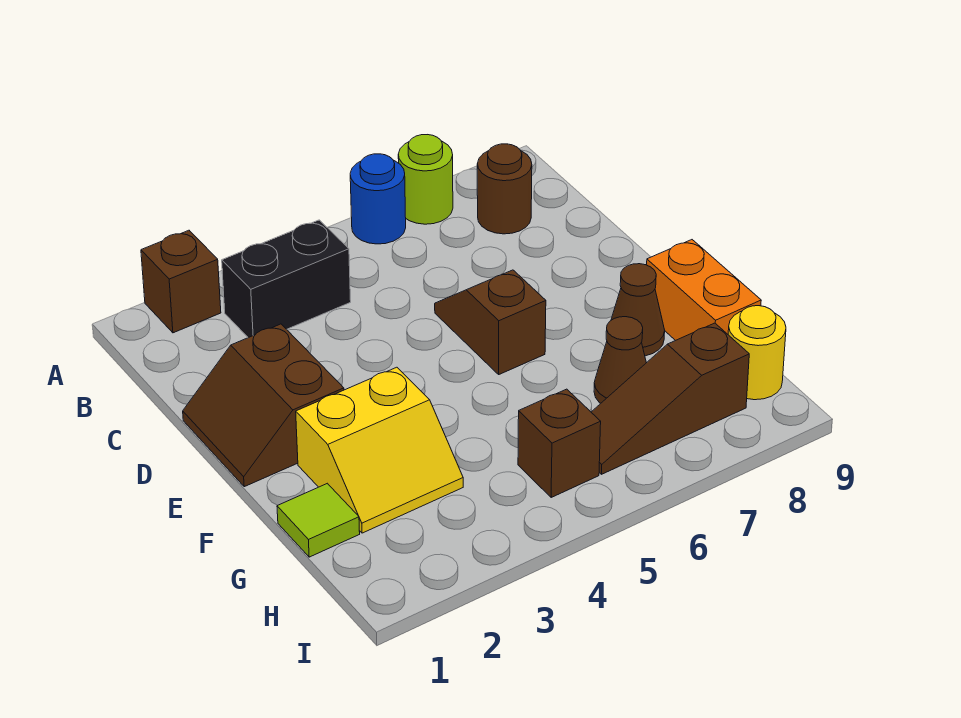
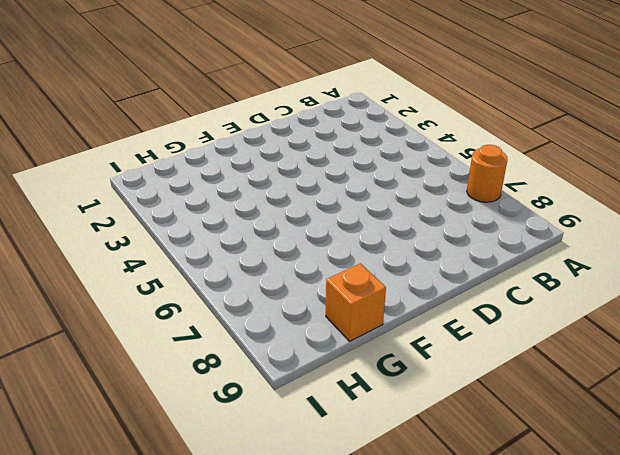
orange round brick A7 level 1 -> lime round brick A7 level 1
orange brick G9 level 1 -> orange brick F9:G9 level 1
none -> brown brick A2 level 1
none -> blue round brick A6 level 1
none -> black brick B3:B4 level 1

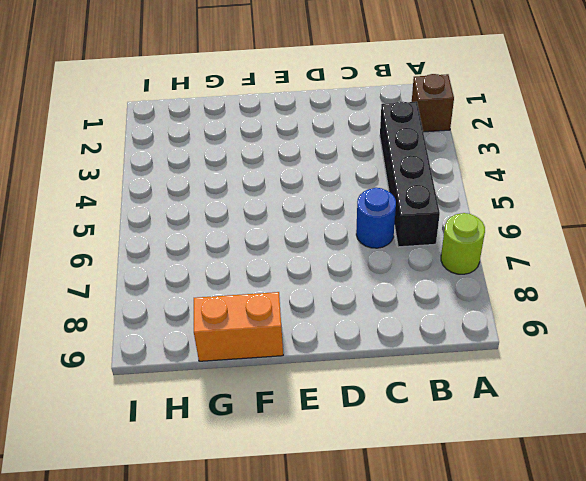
black brick B3:B6 level 1 -> black brick B3:B4 level 1
blue round brick C6 level 1 -> blue round brick A6 level 1
none -> brown round brick B8 level 1
none -> brown slope D1:E2 level 1 top 2
none -> brown slope D6:E6 level 1 top E

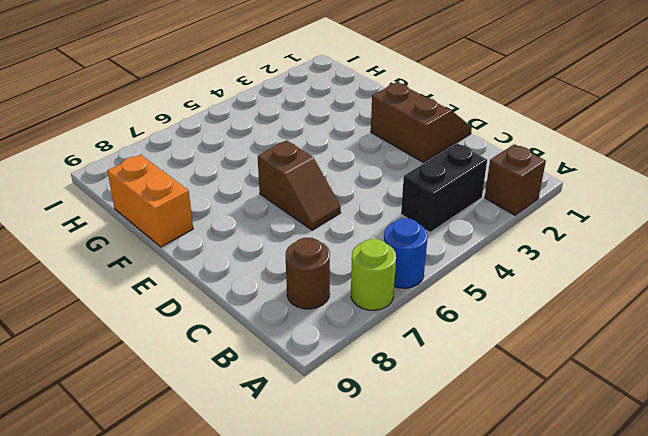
none -> yellow slope F2:G3 level 1 top F
none -> brown cone F8 level 1
none -> lime tile G1 level 1

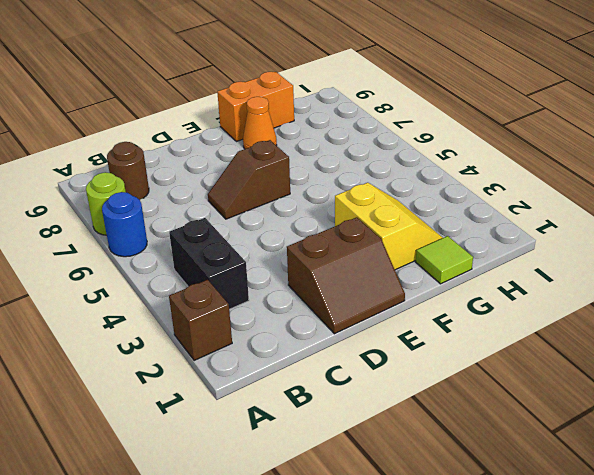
orange cone F8 level 1 -> brown cone F8 level 1
none -> brown cone G7 level 1
none -> brown brick H5 level 1
none -> brown slope H6:H8 level 1 top 8

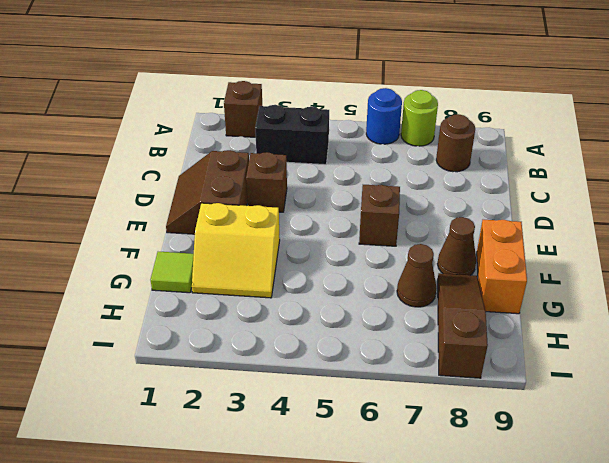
brown brick D3 level 1 -> brown brick H5 level 1
brown slope G8:I8 level 1 top I -> brown slope H6:H8 level 1 top 8
none -> yellow round brick H9 level 1

